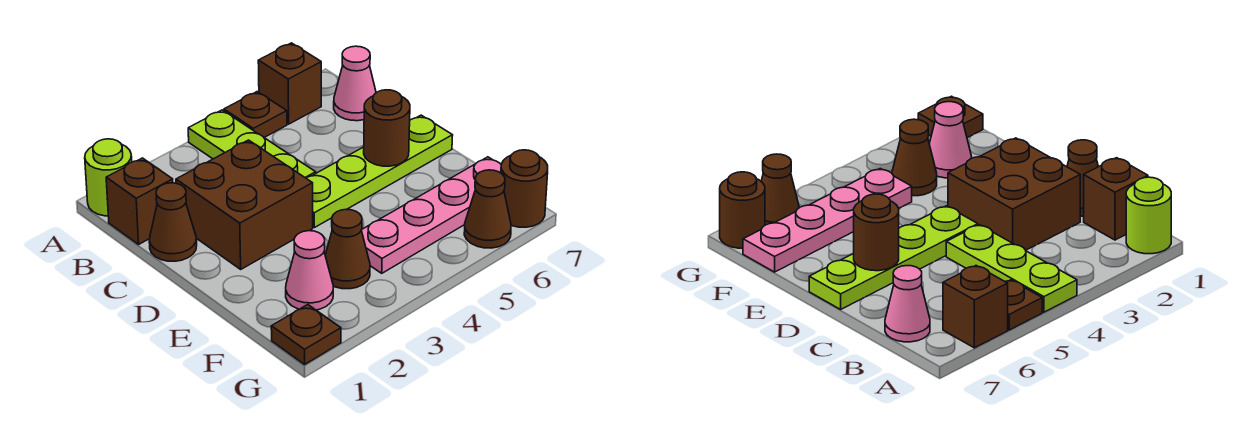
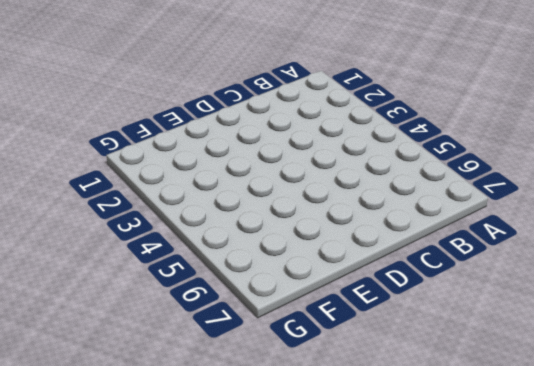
none -> lime round brick A1 level 1
none -> lime plate A4:C4 level 1
none -> brown plate A5 level 1

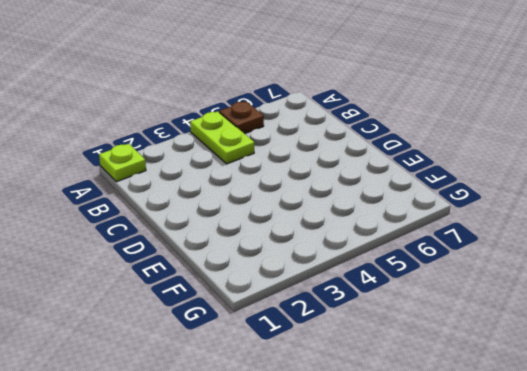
lime plate A1 level 1 -> lime round brick A1 level 1
lime plate A4:B4 level 1 -> lime plate A4:C4 level 1
none -> brown brick A6 level 1
none -> brown brick B1 level 1
none -> pink cone B7 level 1

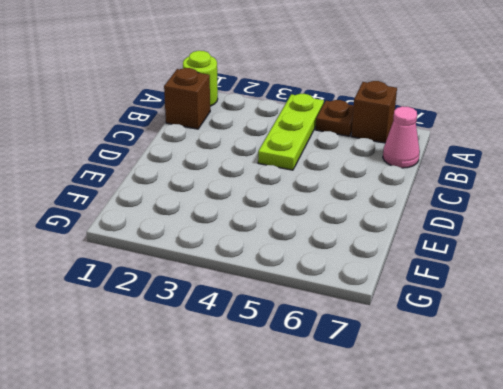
none -> brown cone C1 level 1
none -> brown brick C2:D3 level 1
none -> lime plate D4:D7 level 1

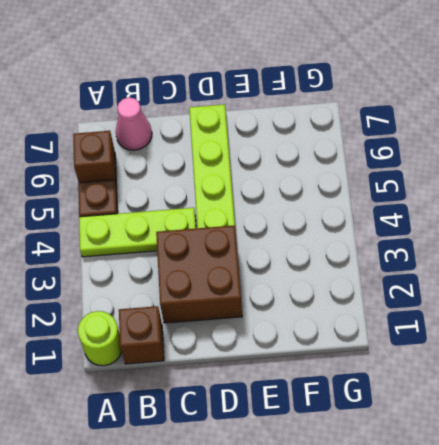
none -> brown cone C1 level 1
none -> pink cone F2 level 1
none -> brown cone F3 level 1

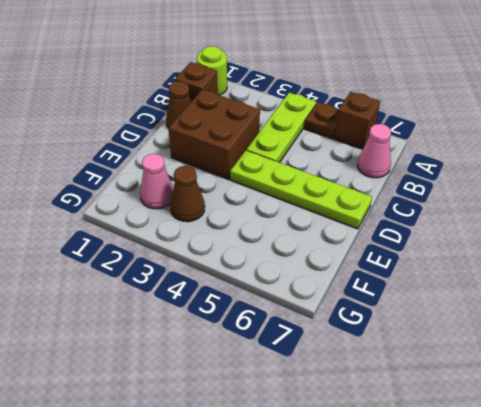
none -> pink plate F4:F7 level 1
none -> brown plate G1 level 1
none -> brown cone G6 level 1

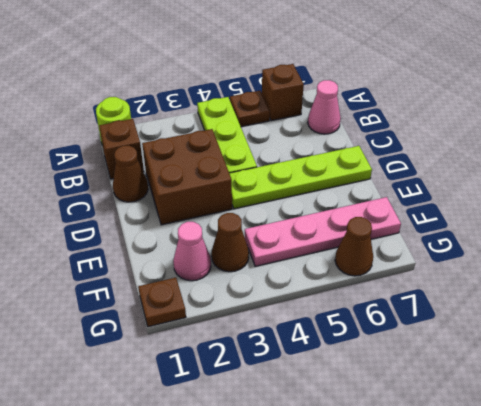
none -> brown round brick G7 level 1
none -> brown round brick D6 level 2

